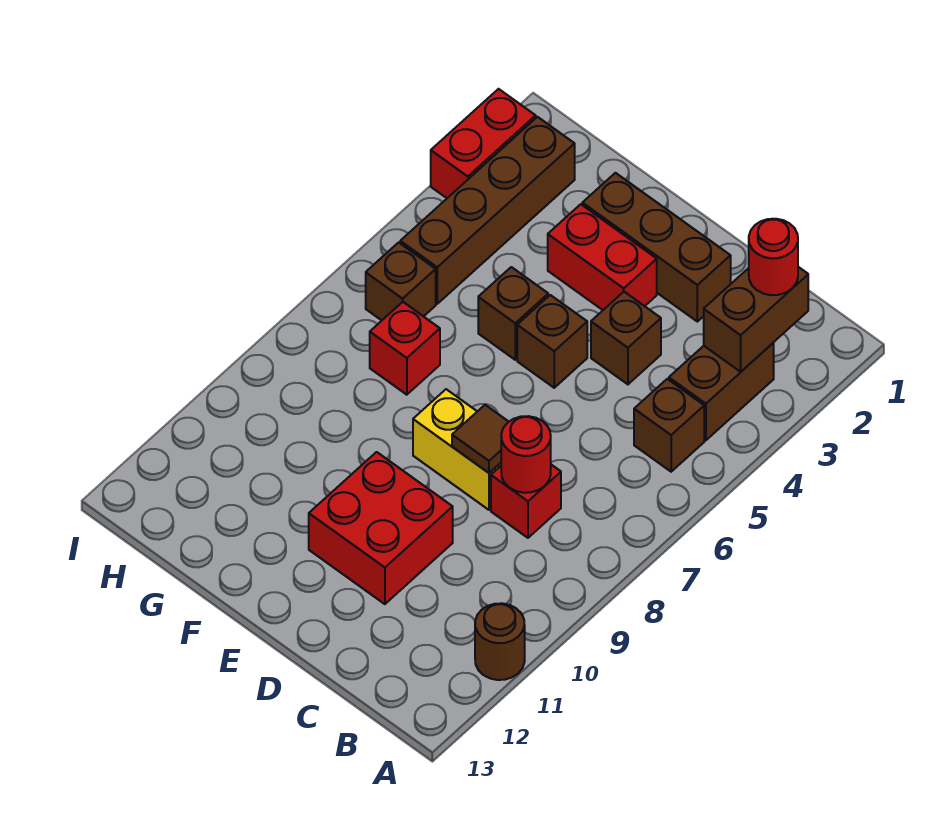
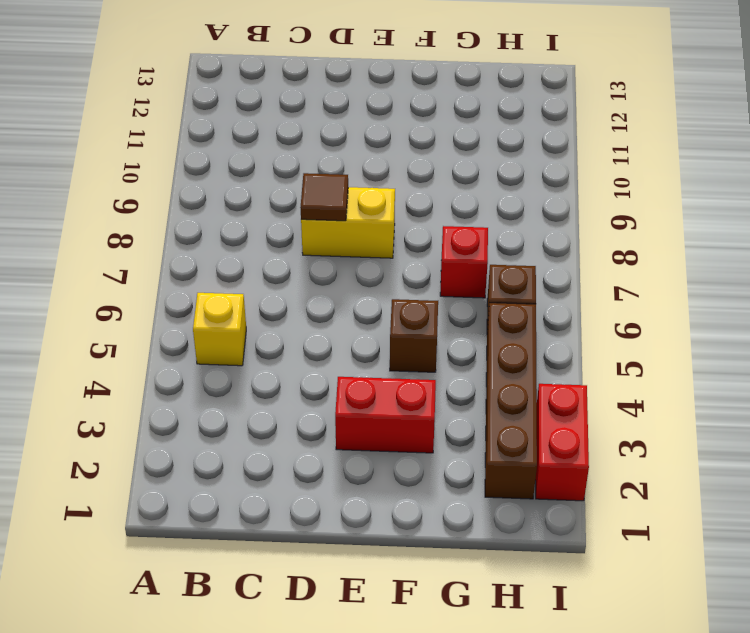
yellow brick B5 level 1 -> brown brick B5 level 1
none -> brown round brick A11 level 1
none -> brown brick B3:B4 level 1
none -> red brick C8 level 1

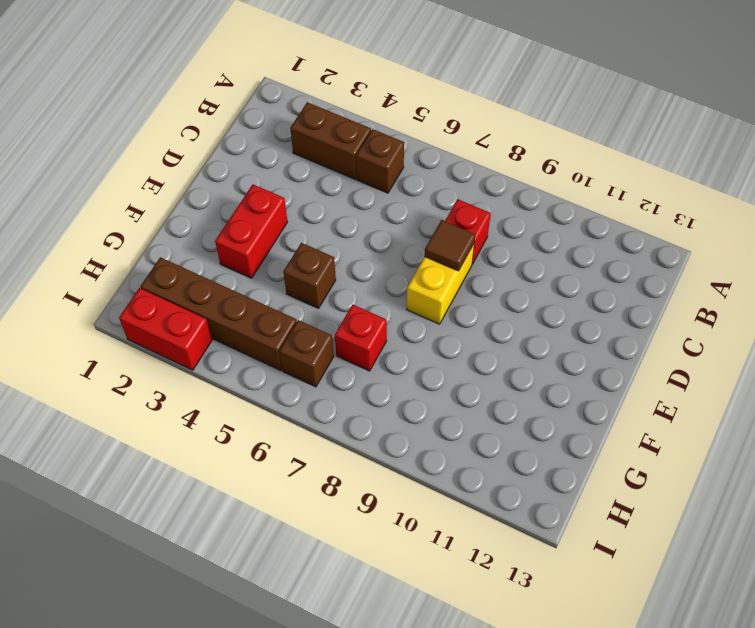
none -> brown round brick A11 level 1
none -> brown brick D2:F2 level 1
none -> brown brick D4 level 1

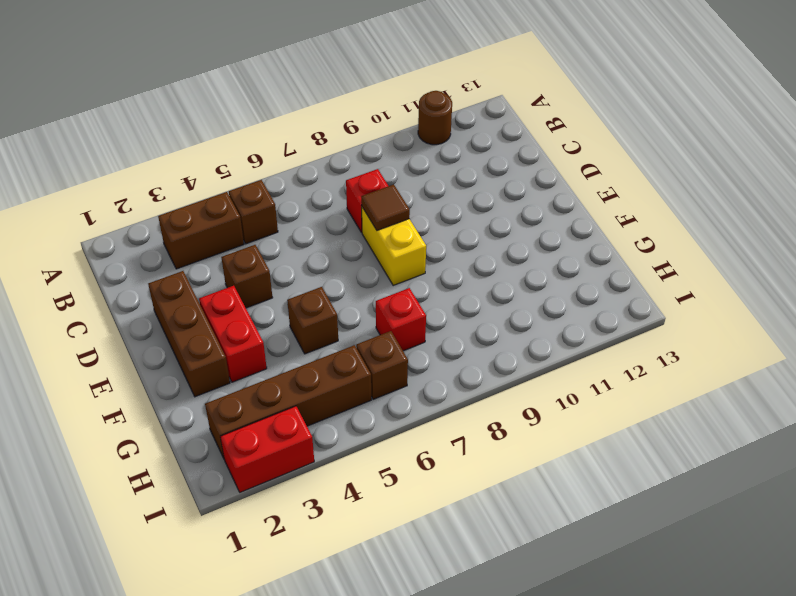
none -> red brick D10:E11 level 1
none -> brown brick E5 level 1
none -> brown brick B2:B3 level 2

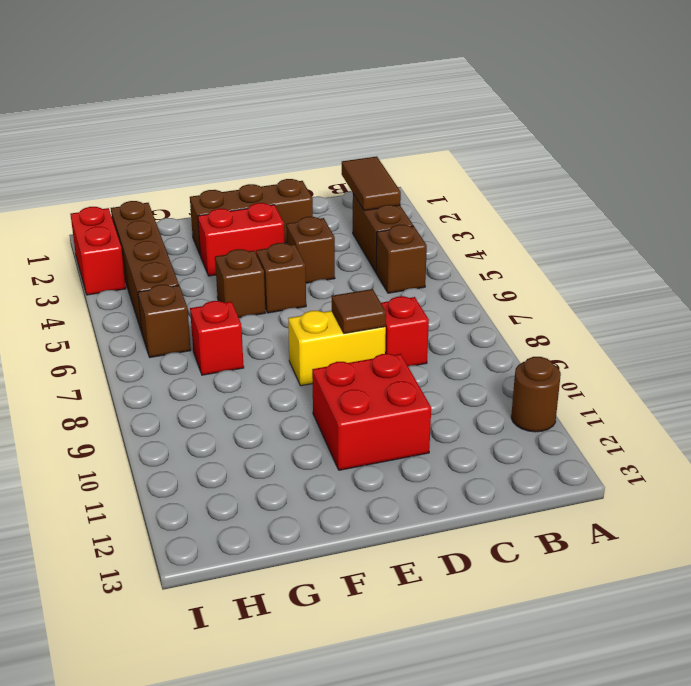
brown tile B2:B3 level 2 -> brown brick B2:B3 level 2
none -> red round brick C8 level 2
none -> red round brick B2 level 3

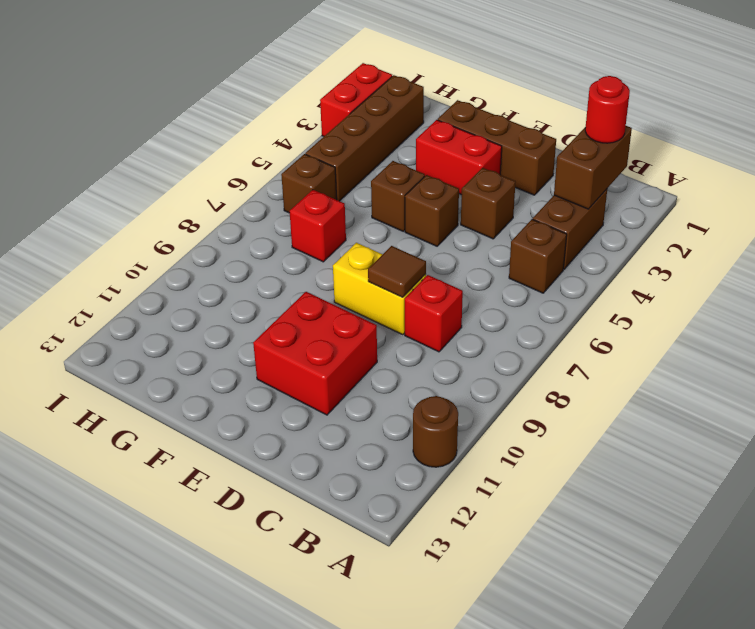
none -> red round brick C8 level 2

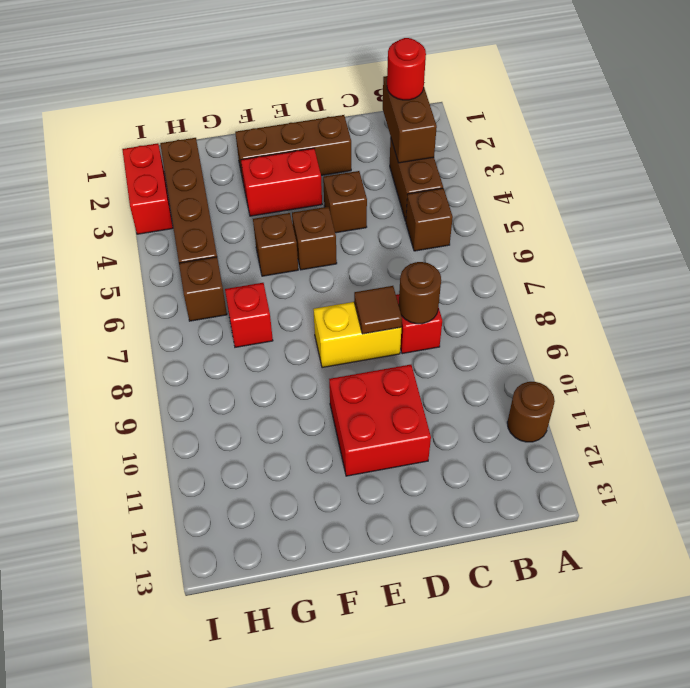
brown round brick C8 level 2 -> red round brick C8 level 2

